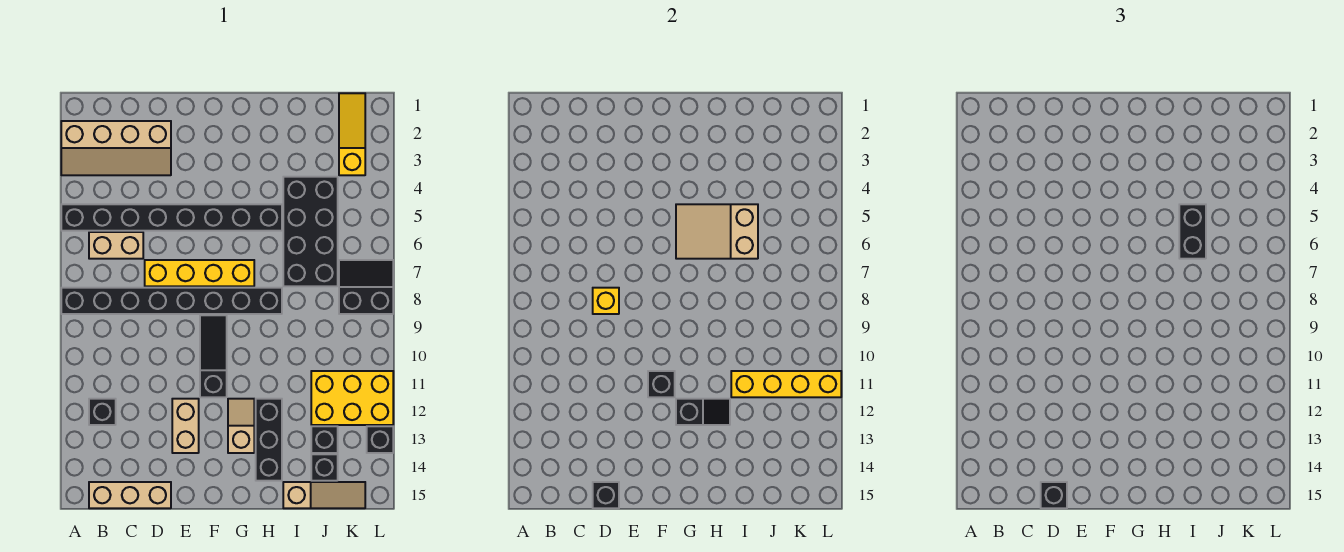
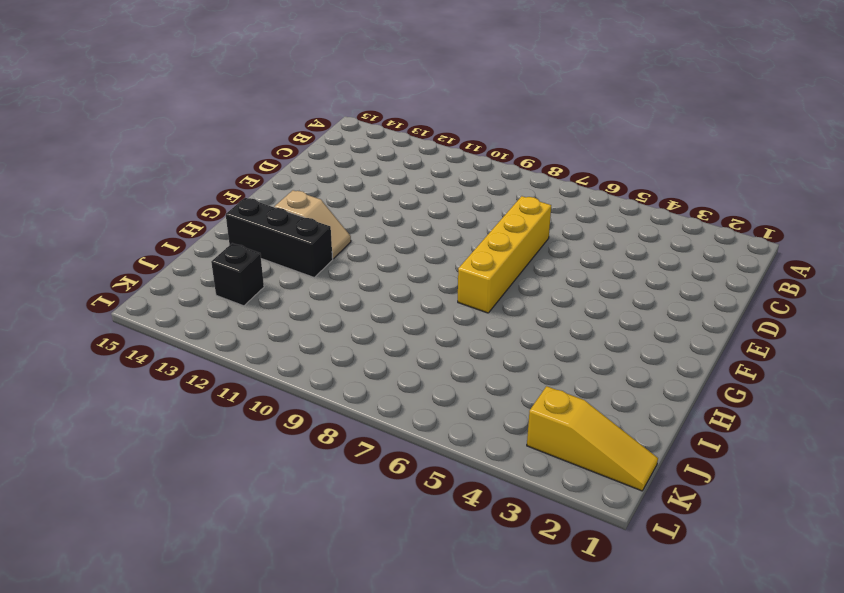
none -> tan slope A2:D3 level 1 top 2
none -> black brick A5:H5 level 1
none -> black brick A8:H8 level 1

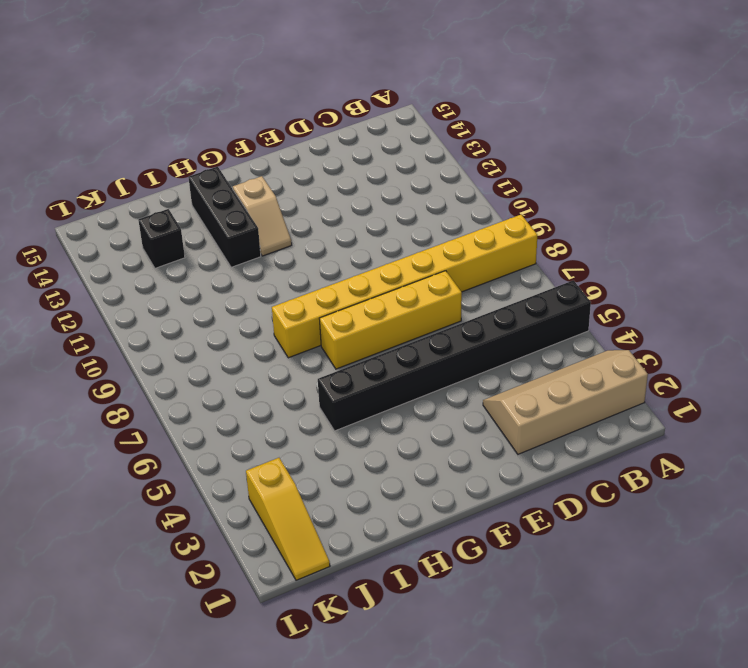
yellow brick A8:H8 level 1 -> black brick A8:H8 level 1
none -> tan brick B6:C6 level 1
none -> black brick B12 level 1
none -> tan brick B15:D15 level 1

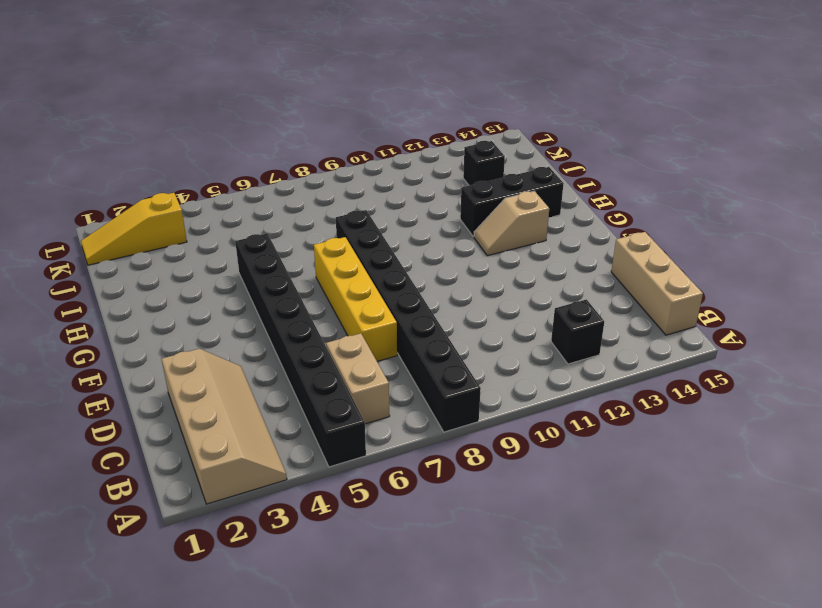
none -> tan brick E12:E13 level 1
none -> black slope F9:F11 level 1 top 11
none -> black brick I4:J7 level 1

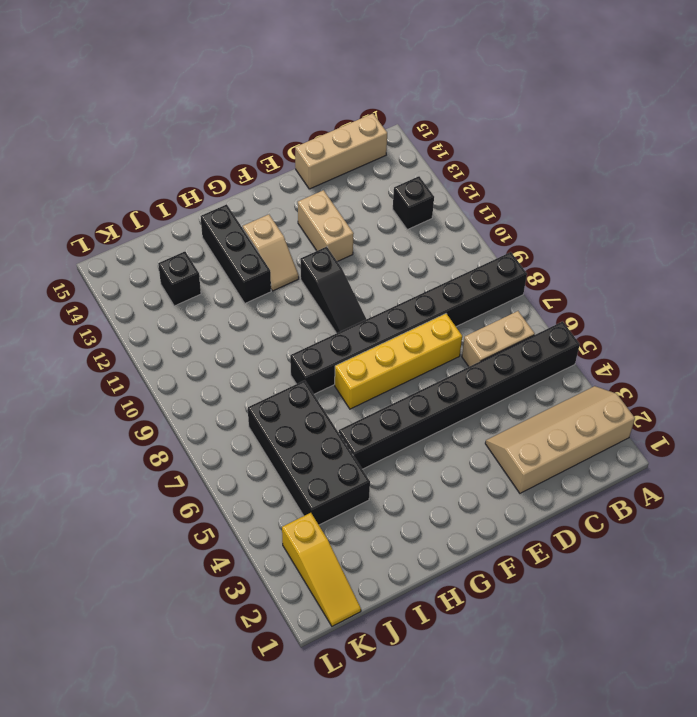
none -> tan slope I15:K15 level 1 top I
none -> yellow brick J11:L12 level 1
none -> black brick J14 level 1

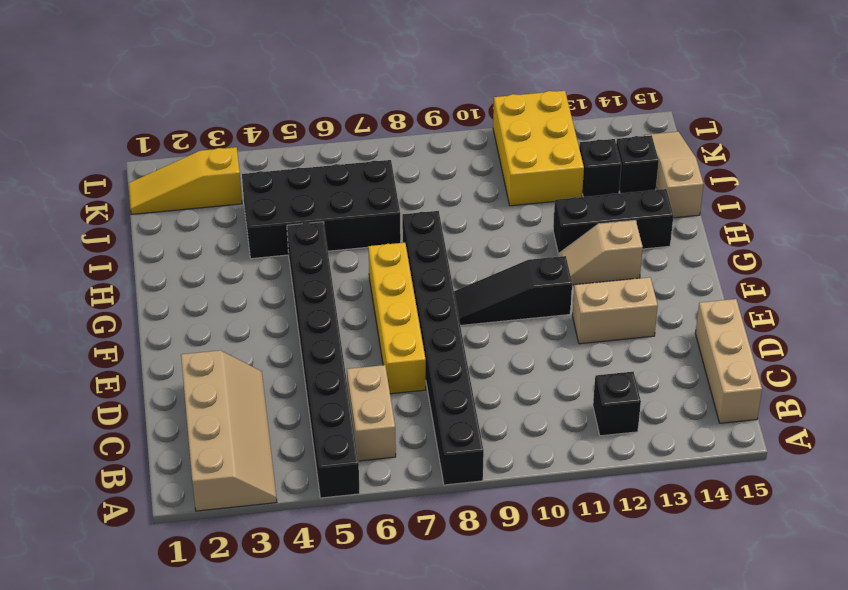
none -> black slope K7:L8 level 1 top 8
none -> black brick L13 level 1
none -> yellow brick D8 level 2

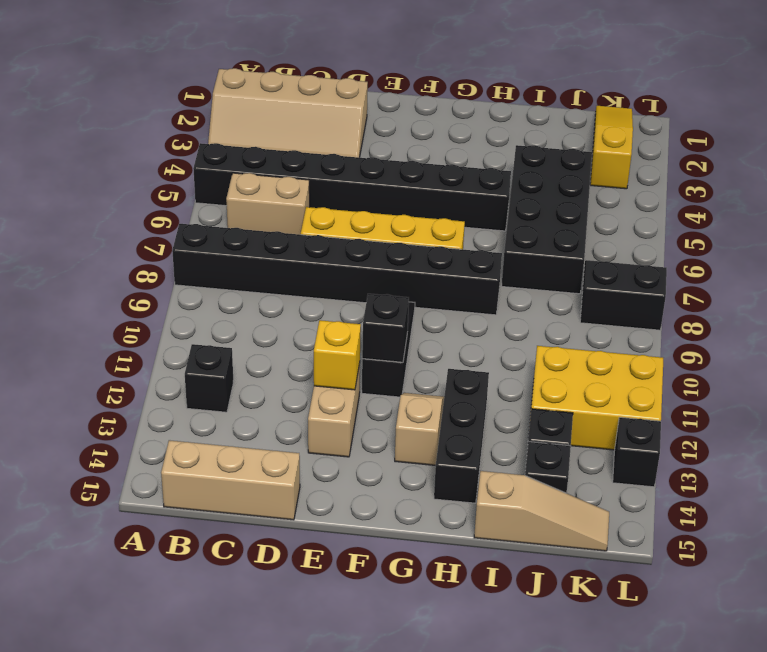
yellow brick E12 level 2 -> yellow brick D8 level 2
none -> black brick D15 level 2
none -> tan slope G5:I6 level 2 top I
none -> black slope G12:H12 level 2 top G

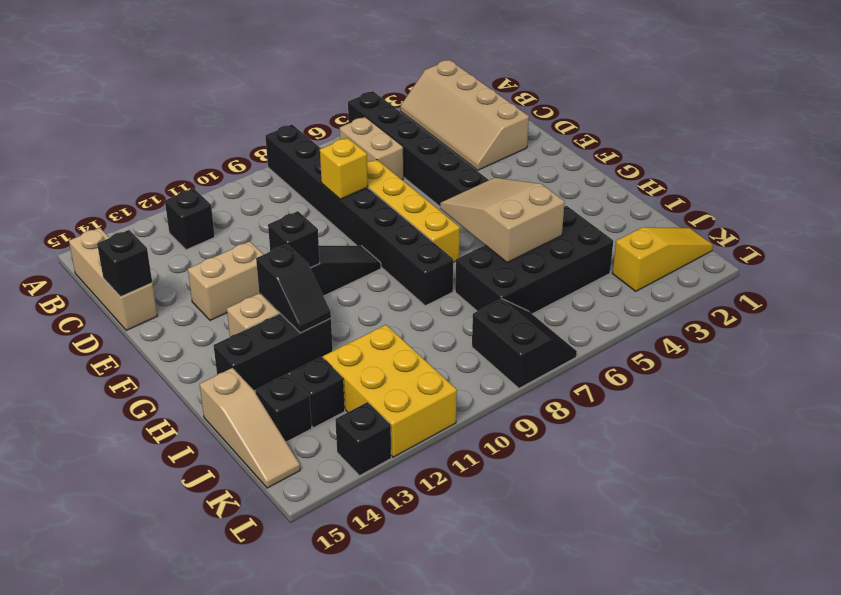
none -> yellow brick I11:L11 level 2
none -> black brick D15 level 3
none -> black brick I5:I6 level 3

